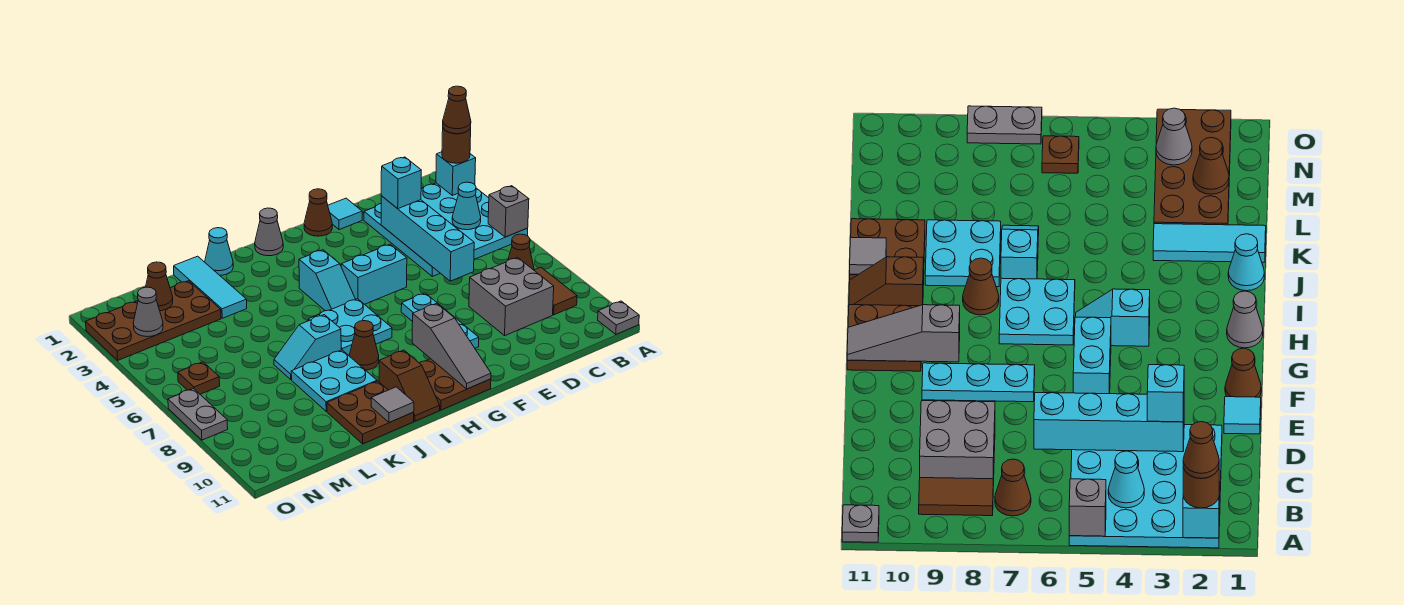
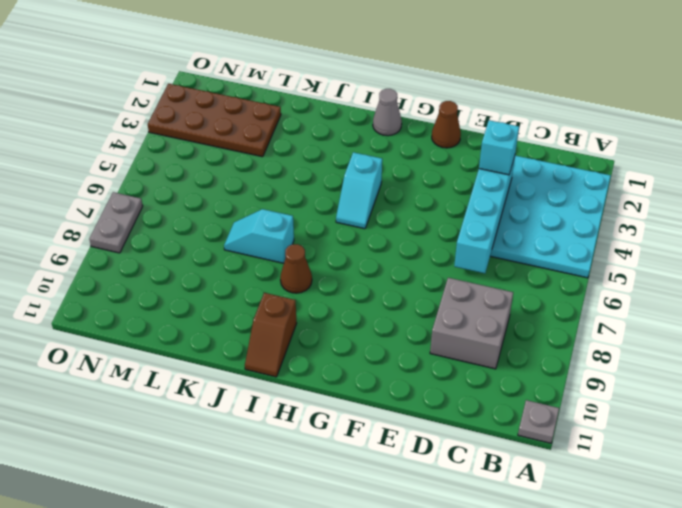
none -> brown cone B7 level 1
none -> brown tile B8:B9 level 1
none -> cyan tile E1 level 1
none -> cyan brick F5:G5 level 1

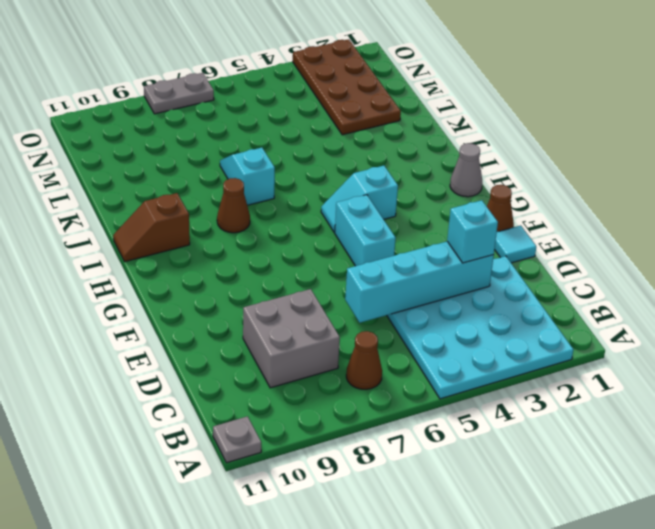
none -> brown tile B8:B9 level 1
none -> cyan plate F7:F9 level 1
none -> brown plate G10:H11 level 1
none -> cyan plate H6:I7 level 1

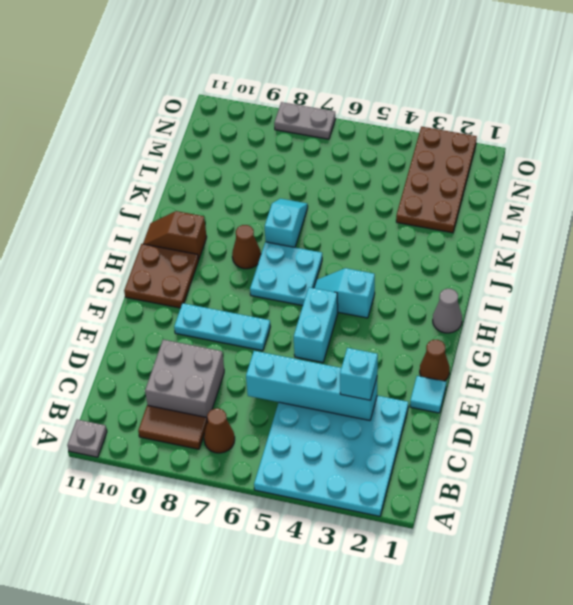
none -> cyan cone J1 level 1
none -> cyan plate J8:K9 level 1
none -> brown plate J10:K11 level 1
none -> cyan tile K1:K3 level 1

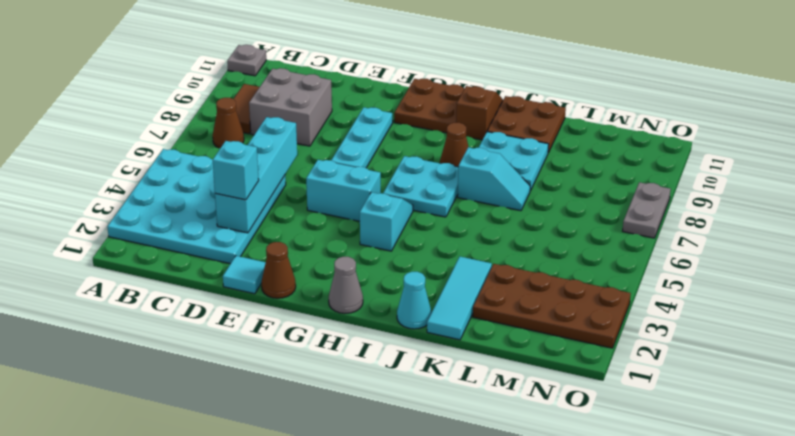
none -> brown plate N6 level 1
none -> cyan brick A2 level 2
none -> grey brick A5 level 2
none -> cyan cone B4 level 2

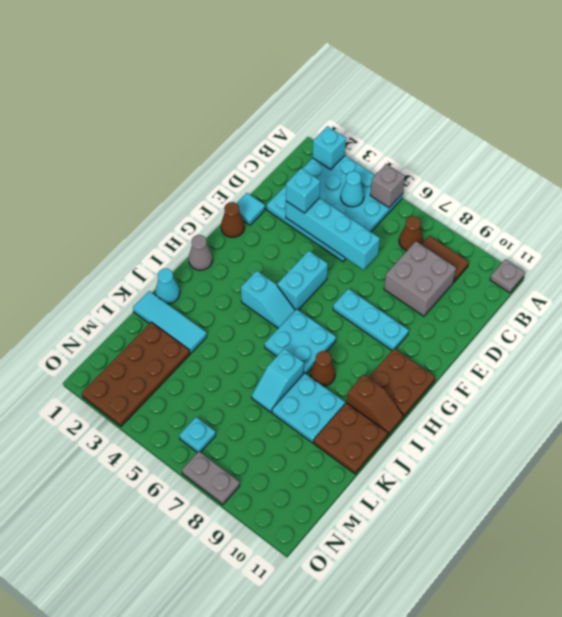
cyan plate N6 level 1 -> brown plate N6 level 1
none -> grey slope G9:G11 level 2 top 9
none -> grey tile J11 level 2
none -> brown cone M2 level 2
none -> grey cone N3 level 2

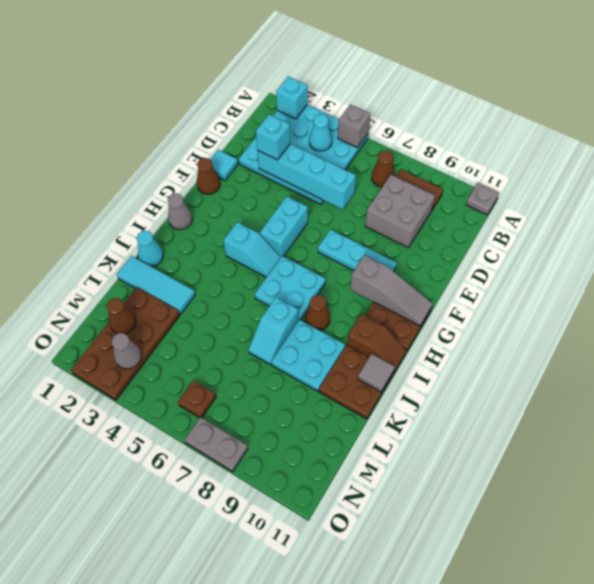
none -> brown round brick A2 level 3
none -> brown cone A2 level 4

